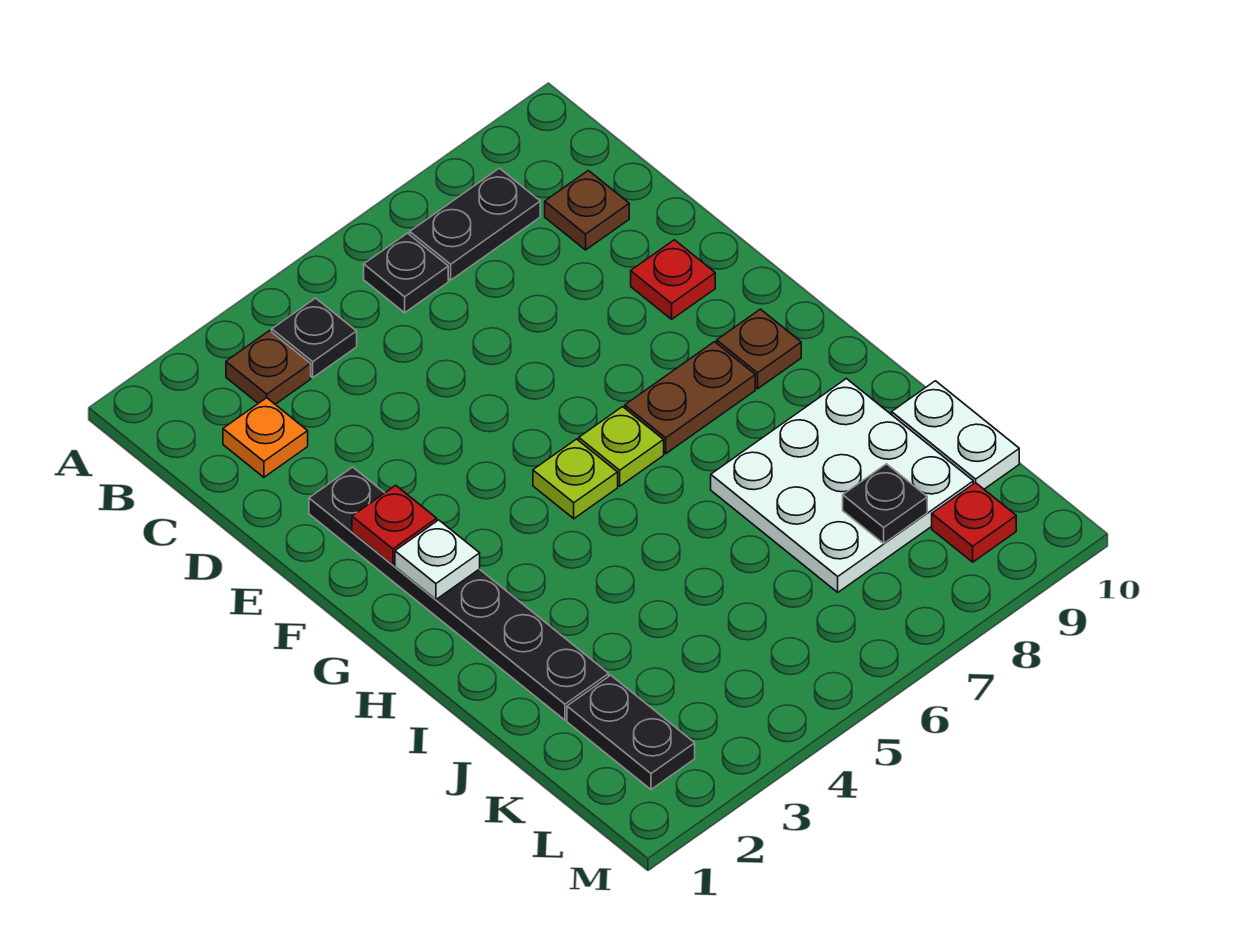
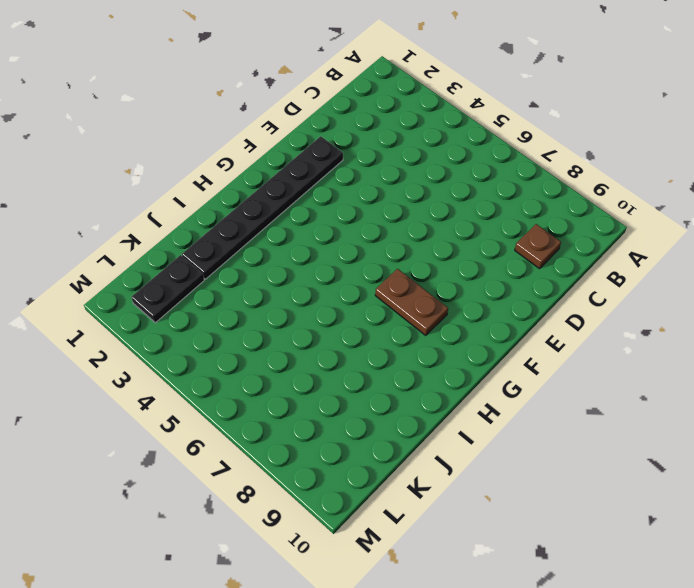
none -> brown plate B3 level 1
none -> black plate B4 level 1
none -> black plate B6 level 1

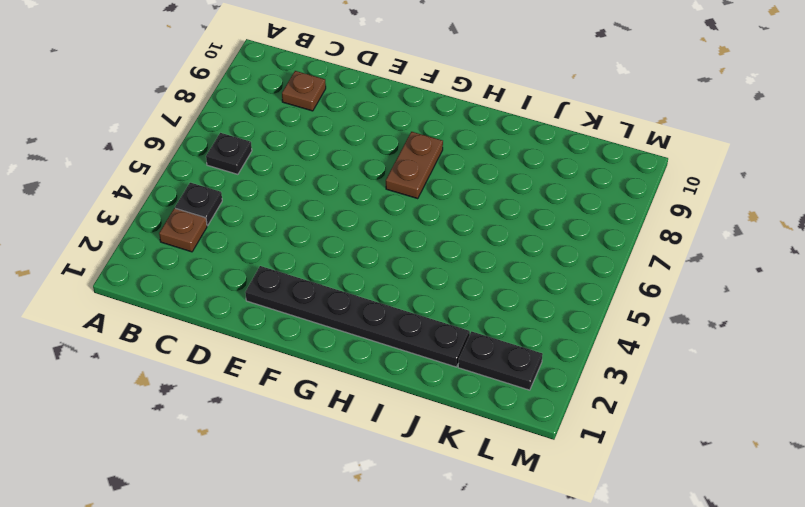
none -> black plate B7:B8 level 1
none -> orange plate C2 level 1
none -> red plate E9 level 1

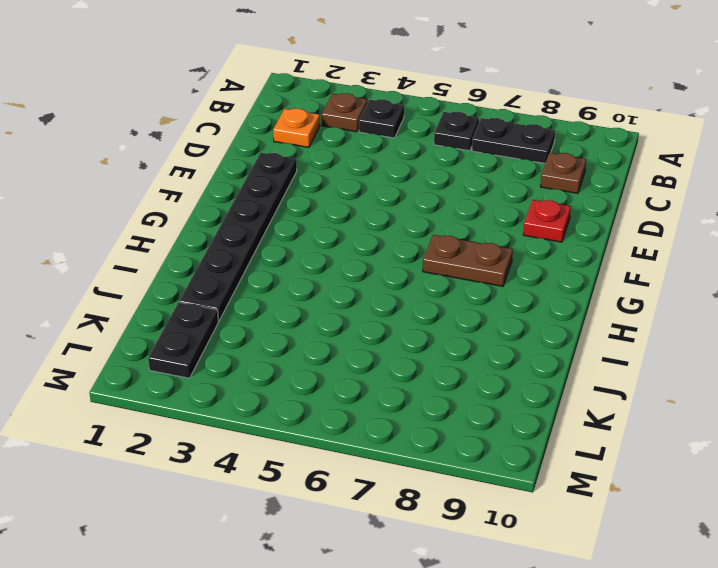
none -> lime plate G5 level 1
none -> lime plate G6 level 1
none -> brown plate G9 level 1

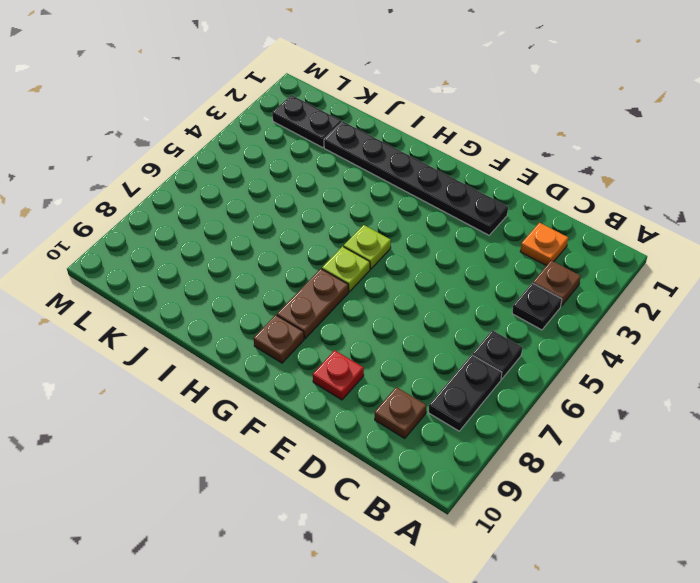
none -> white plate I7:K9 level 1
none -> white plate J10:K10 level 1
none -> red plate L9 level 1

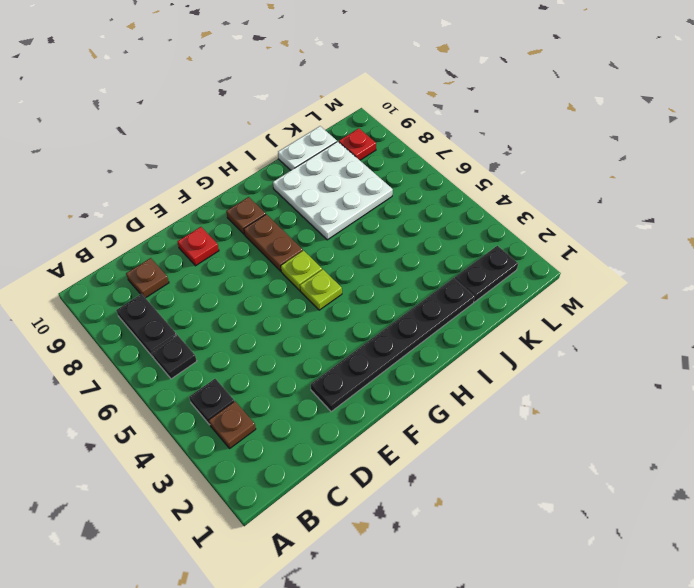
none -> orange plate C2 level 1
none -> red plate F2 level 2
none -> white plate G2 level 2

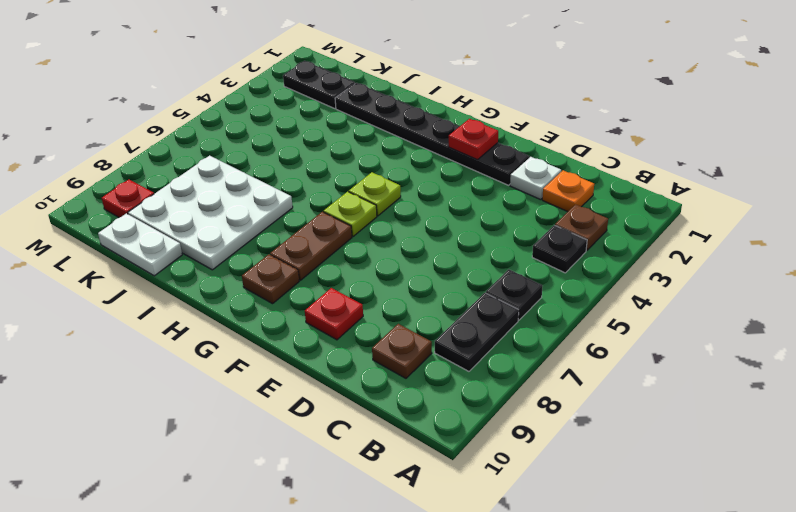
white plate D2 level 1 -> white plate G2 level 2
none -> black plate K8 level 2

